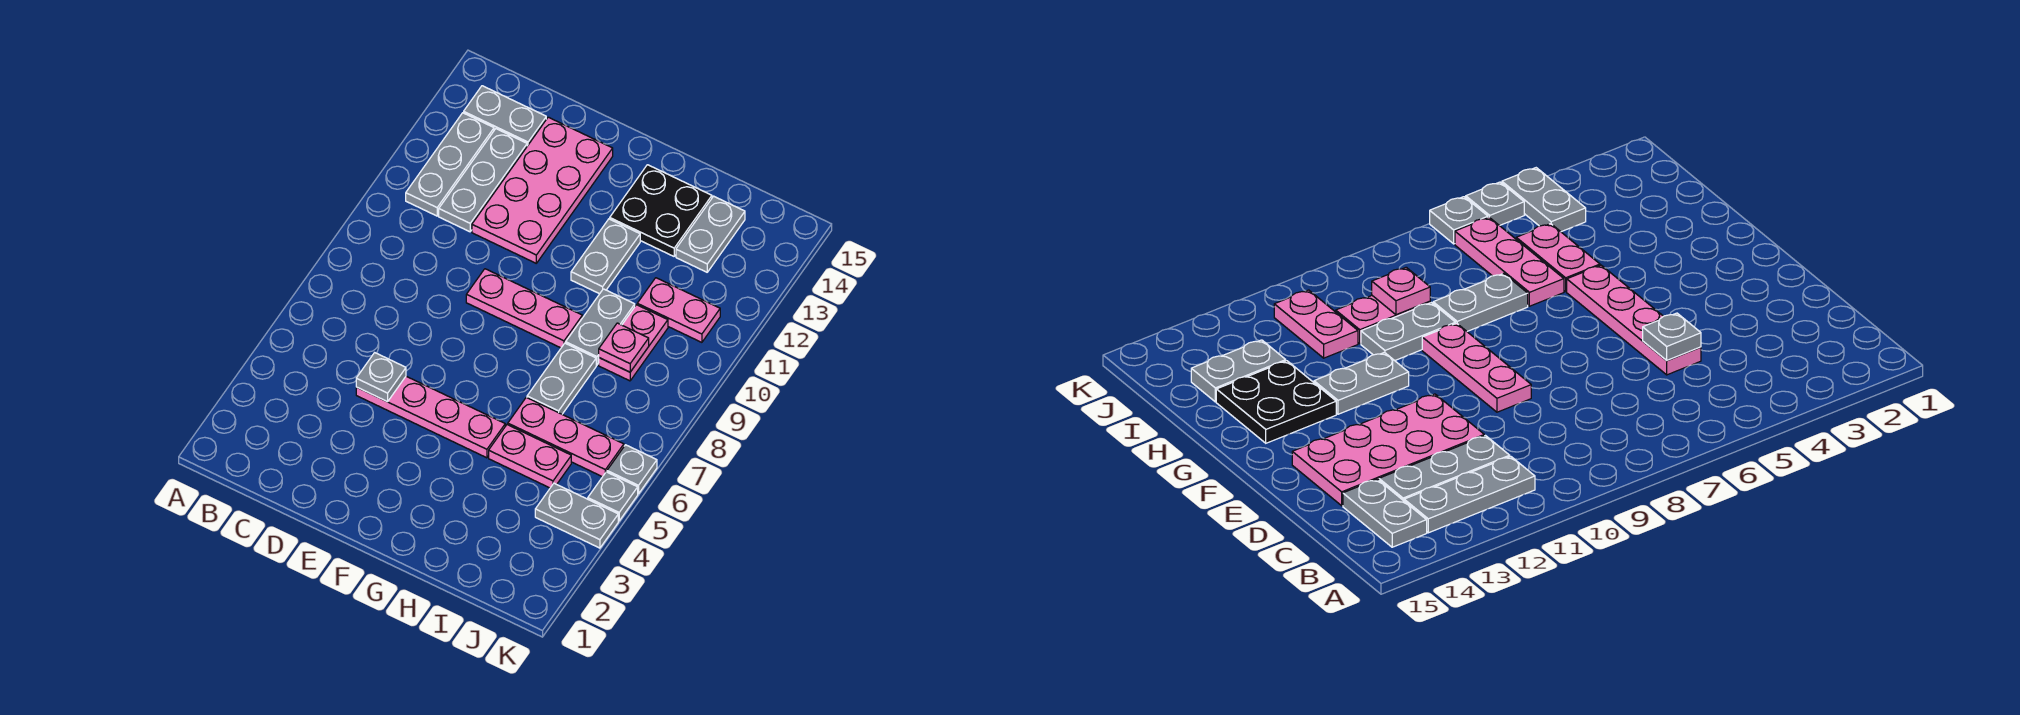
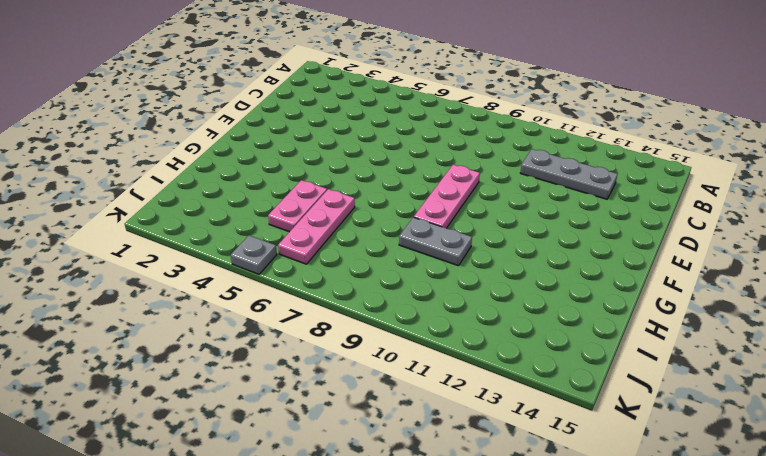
none -> grey plate B11:B13 level 1
none -> grey plate B14:C14 level 1
none -> pink plate D5:G5 level 1

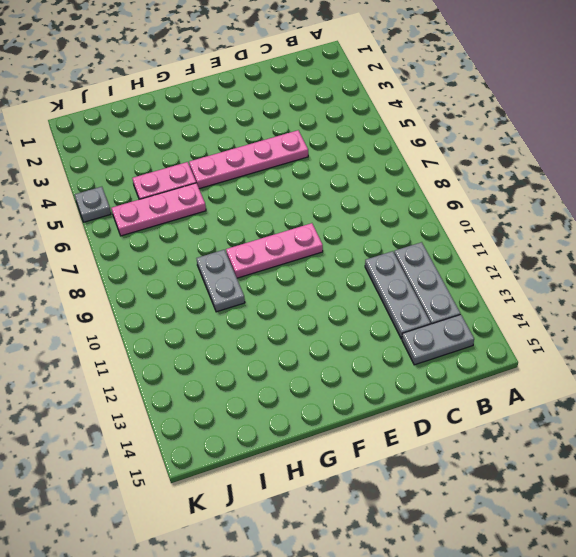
none -> pink plate D11:E14 level 1
none -> grey plate G11:G12 level 1
none -> black plate G13:H14 level 1

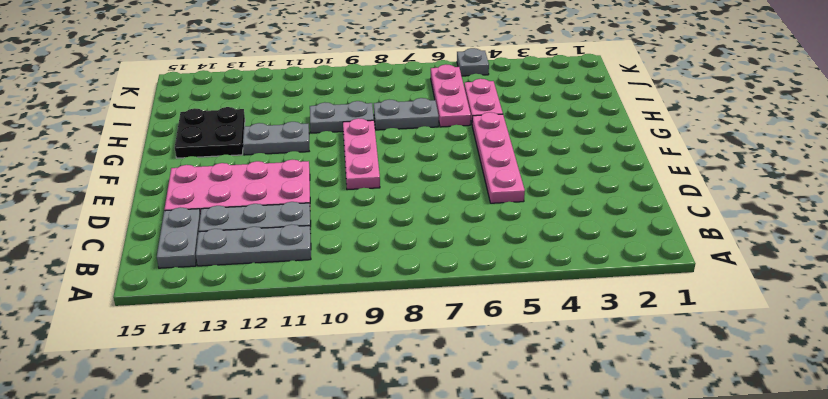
none -> pink plate I9:I10 level 1
none -> pink plate I11:J11 level 1
none -> grey plate I13:I14 level 1

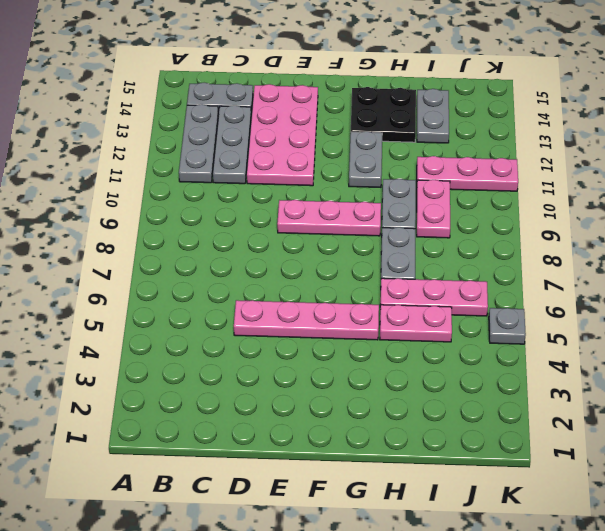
pink plate I11:K11 level 1 -> pink plate I11:J11 level 1
none -> grey plate J4:K4 level 1
none -> grey plate K6 level 1
none -> grey plate D5 level 2

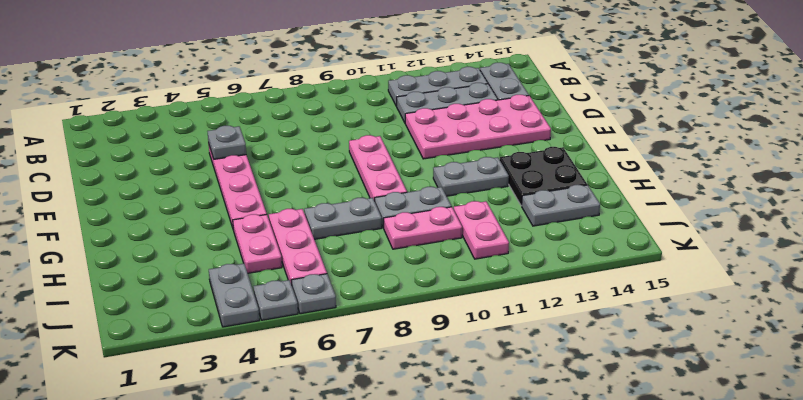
none -> pink plate I9 level 2

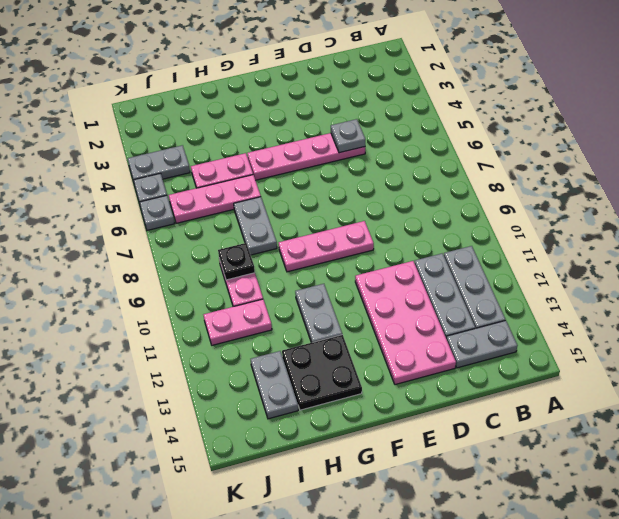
black plate I9 level 2 -> pink plate I9 level 2
none -> grey plate H9:H10 level 1

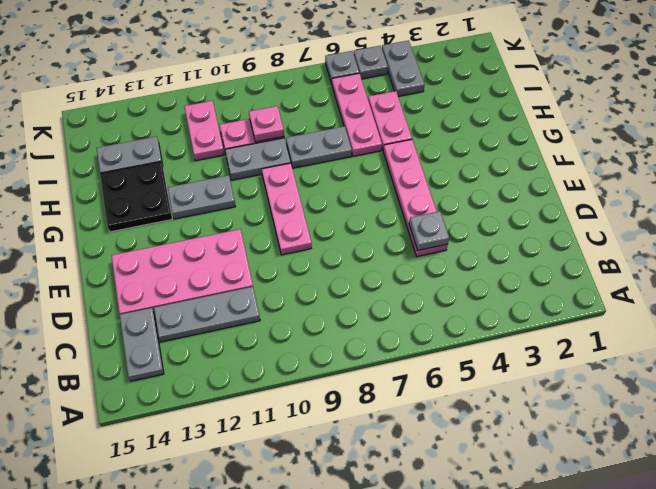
none -> grey plate B11:B13 level 1

